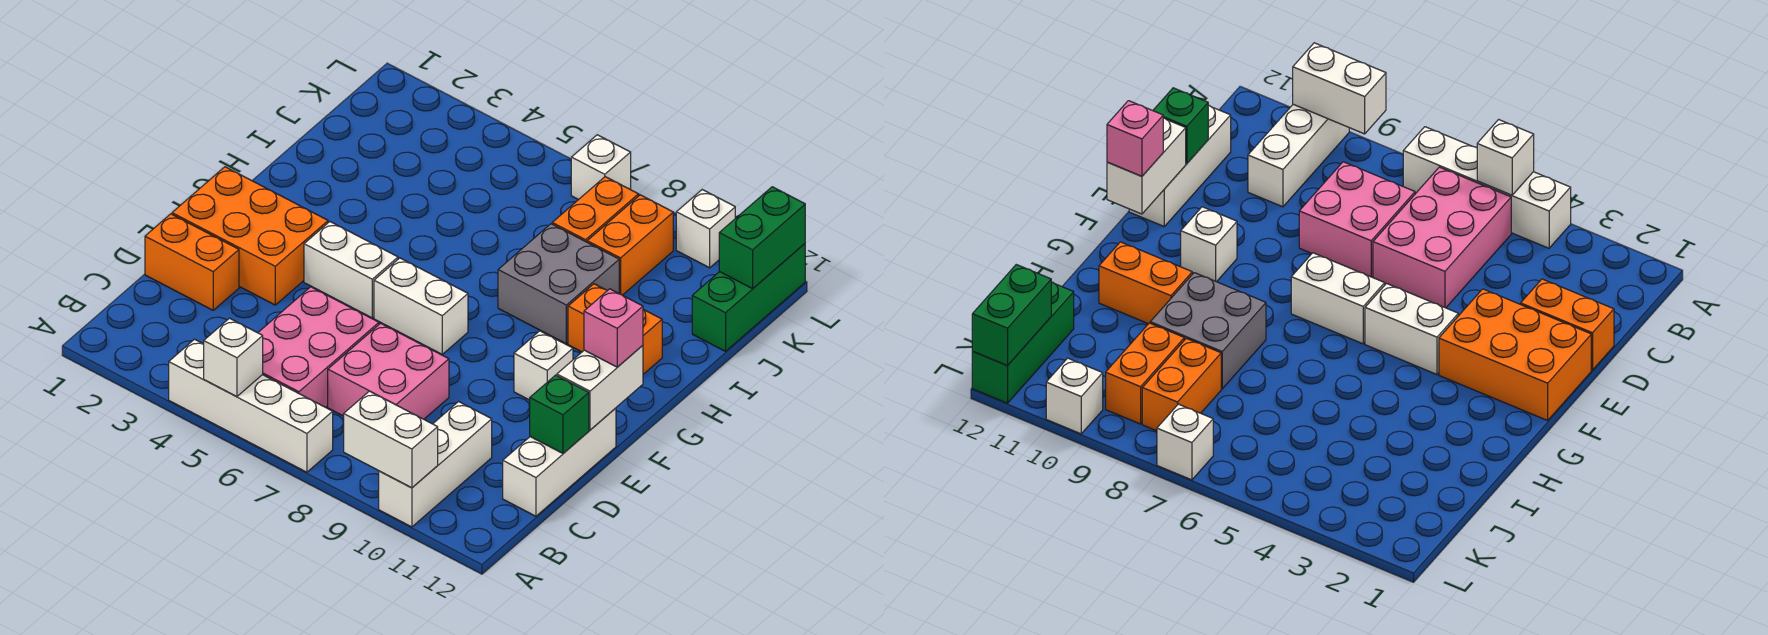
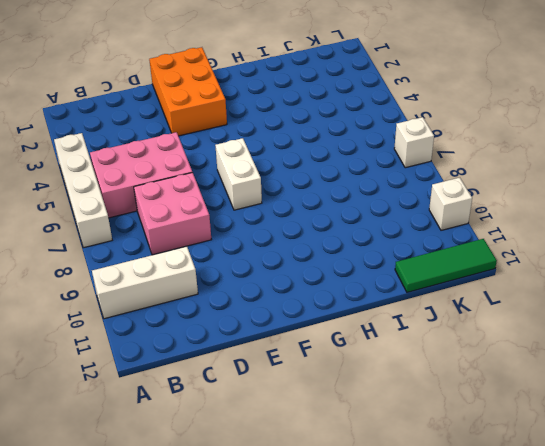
green tile J12:L12 level 1 -> green brick J12:L12 level 1
none -> white brick C12:E12 level 1
none -> orange brick D1:D2 level 1
none -> white brick F4:F5 level 1

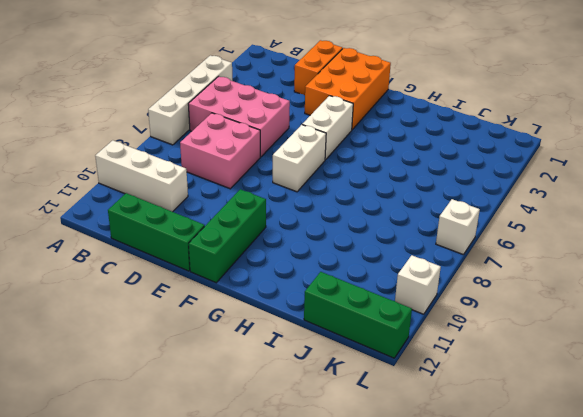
green brick C12:E12 level 1 -> white brick C12:E12 level 1
green brick F10:F12 level 1 -> white brick F10 level 1
none -> grey brick H8:I9 level 1
none -> orange brick H10:H11 level 1
none -> orange brick J8:K8 level 1

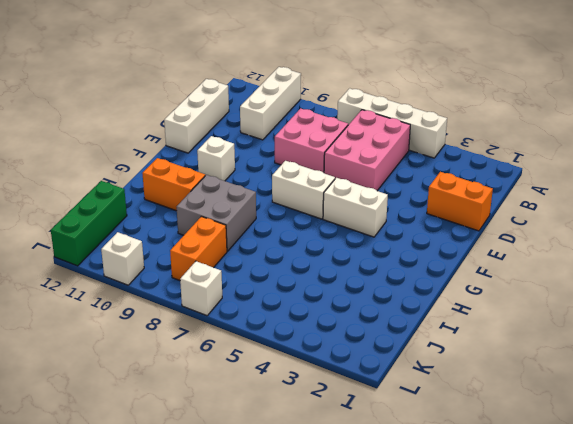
none -> orange brick E1:F3 level 1
none -> orange brick J9:K9 level 1
none -> white brick A5 level 2

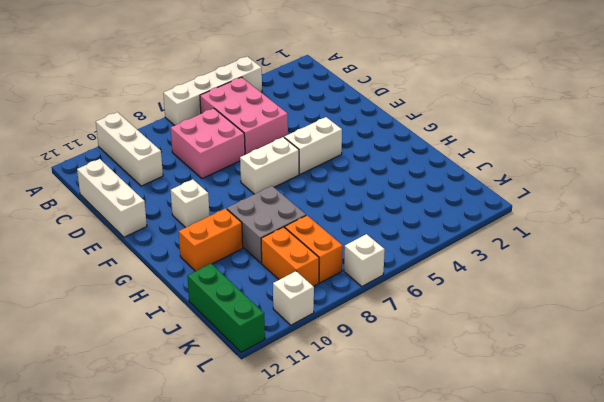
none -> orange brick D1:D2 level 1
none -> orange brick E1:F3 level 1
none -> white brick A5 level 2

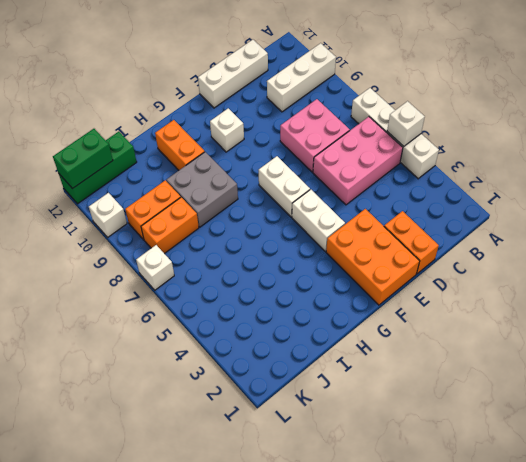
none -> white brick A9:A10 level 2
none -> green brick D12 level 2
none -> white brick E12:F12 level 2

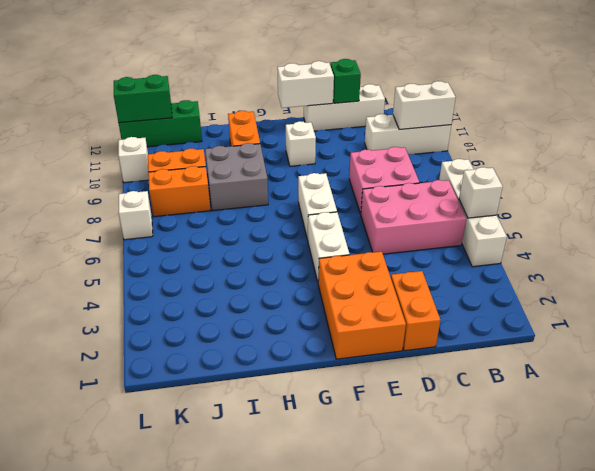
white brick A10:B10 level 2 -> white brick A9:A10 level 2
none -> pink brick F12 level 3

